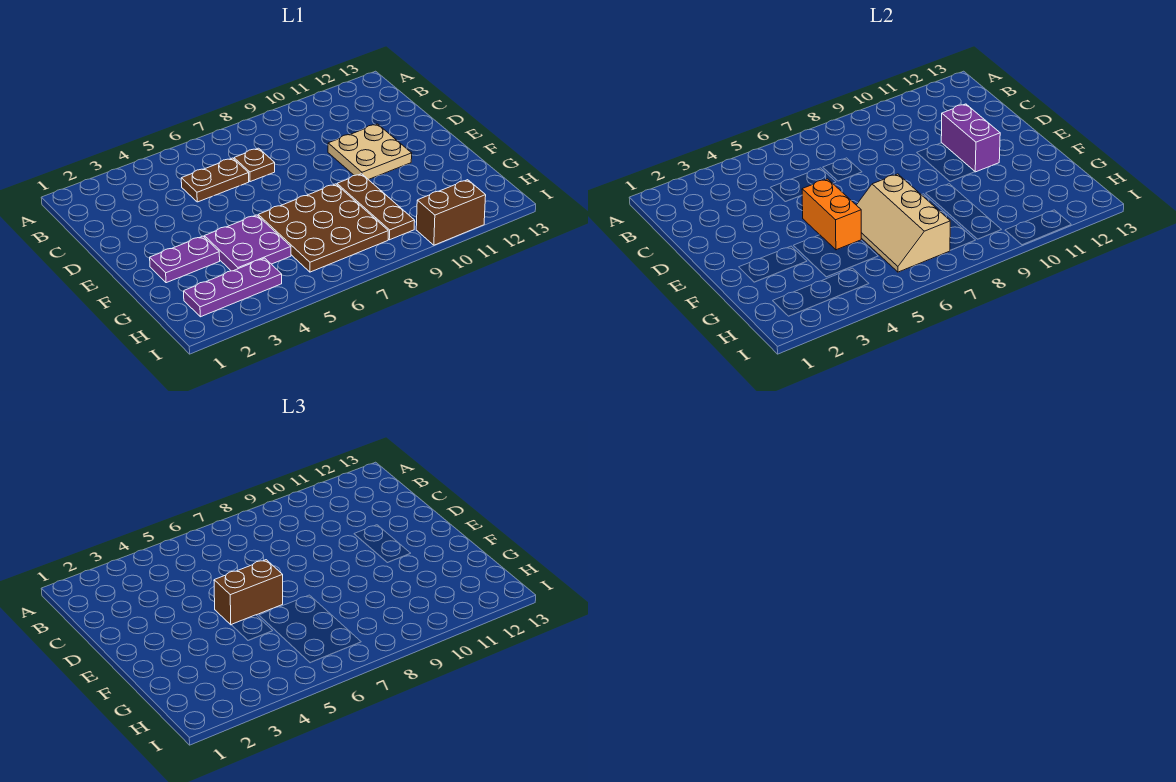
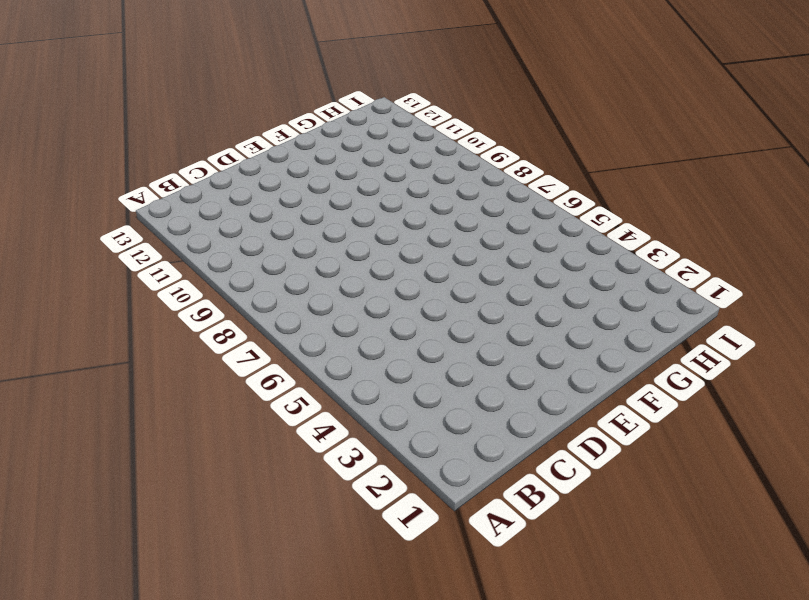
none -> brown plate C5:C6 level 1
none -> brown plate C7 level 1
none -> tan plate D10:E11 level 1

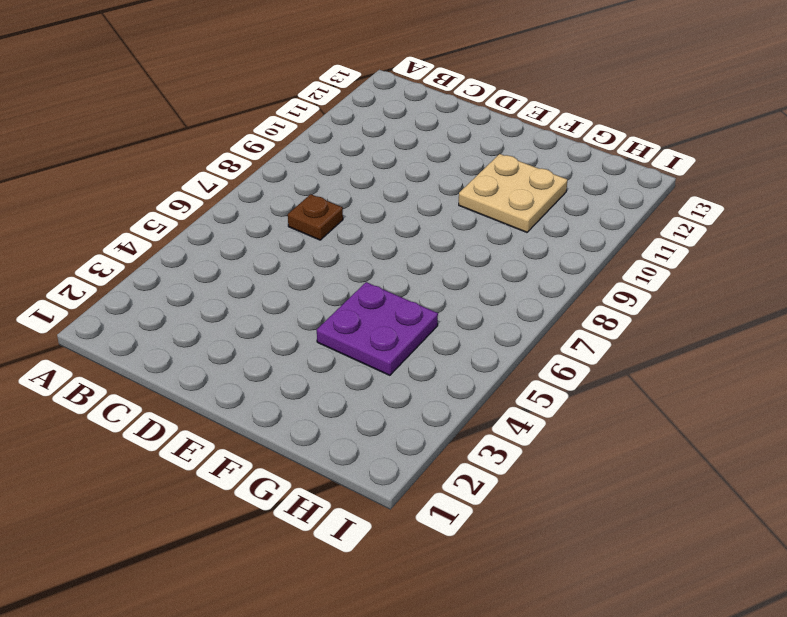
tan plate F10:G11 level 1 -> tan plate D10:E11 level 1
none -> brown plate C5:C6 level 1
none -> purple plate F2:F3 level 1
none -> brown plate F6:H8 level 1

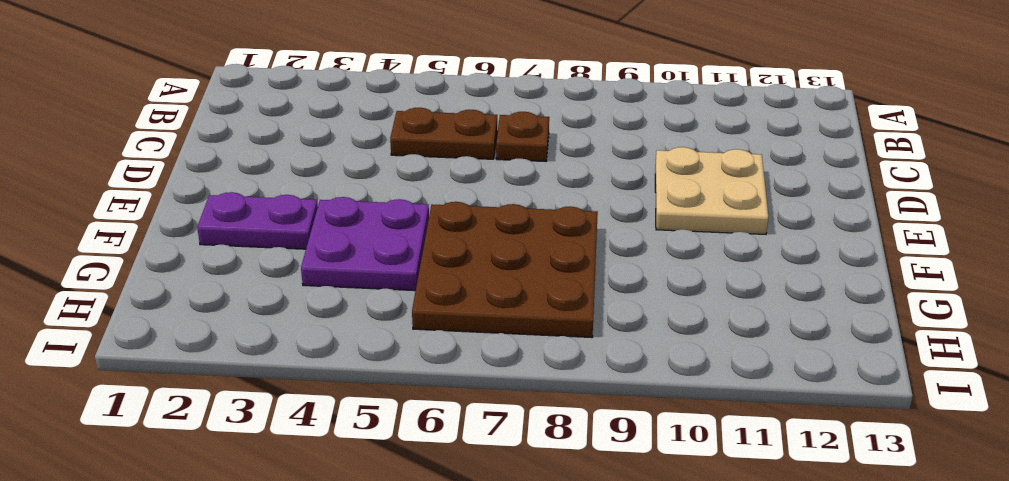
none -> brown plate F9:H9 level 1
none -> purple plate H2:H4 level 1
none -> brown brick I10:I11 level 1

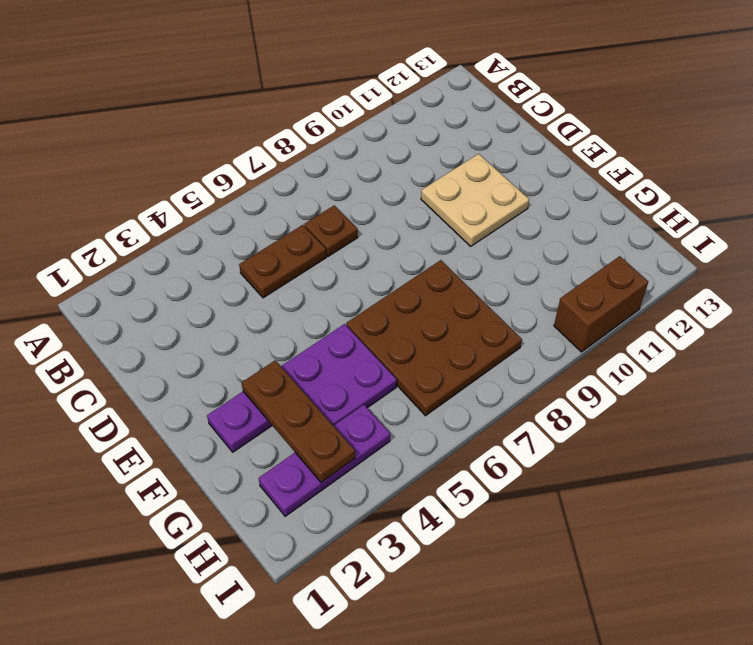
brown plate F3:H3 level 2 -> brown plate F9:H9 level 1
none -> purple brick D11:E11 level 2
none -> orange brick E5:F5 level 2
none -> tan slope F6:H7 level 2 top 7

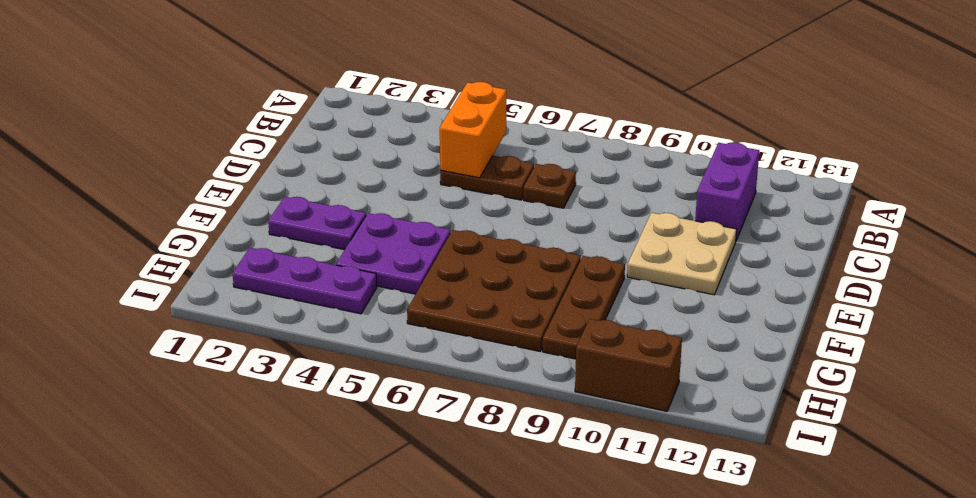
orange brick B5:C5 level 2 -> orange brick E5:F5 level 2
purple brick B11:C11 level 1 -> purple brick D11:E11 level 2
none -> tan slope F6:H7 level 2 top 7
none -> brown brick E5:E6 level 3

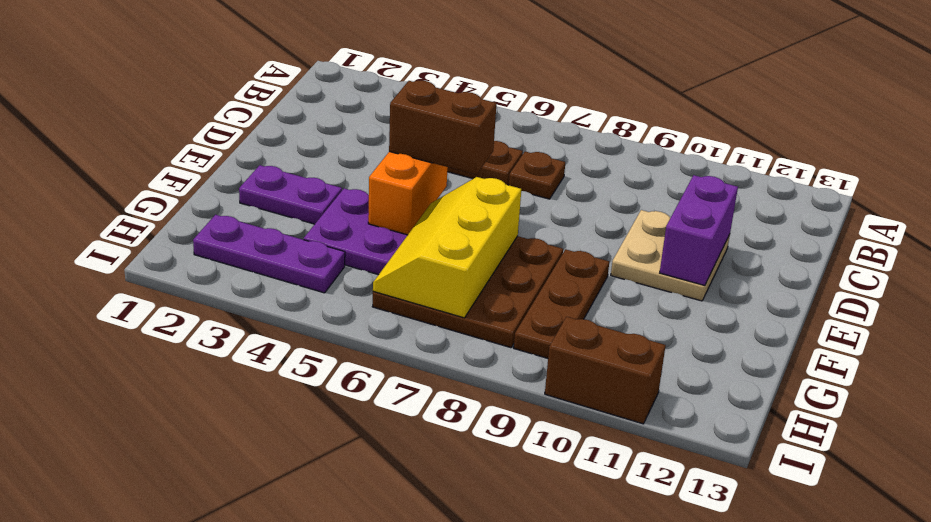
yellow slope F6:H7 level 2 top 7 -> tan slope F6:H7 level 2 top 7

